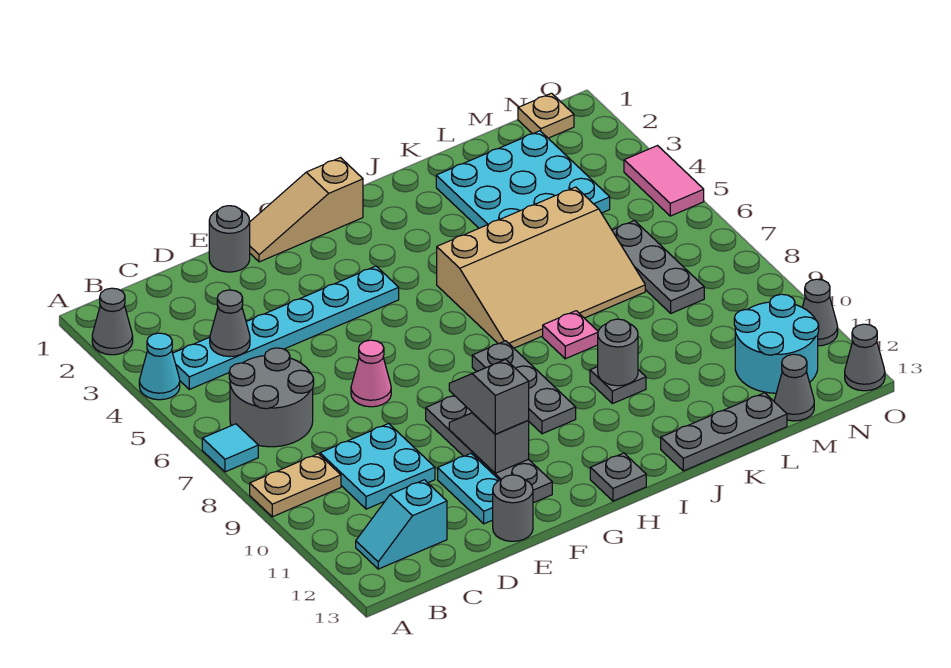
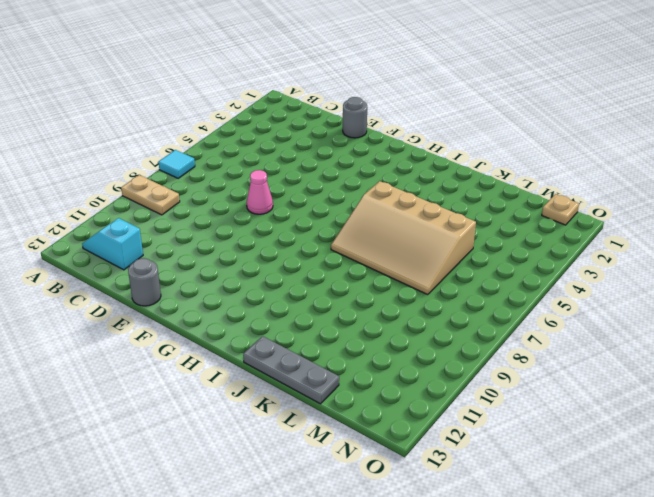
none -> grey cone A2 level 1
none -> cyan cone A4 level 1
none -> cyan plate B4:G4 level 1
none -> grey round brick B6:C7 level 1

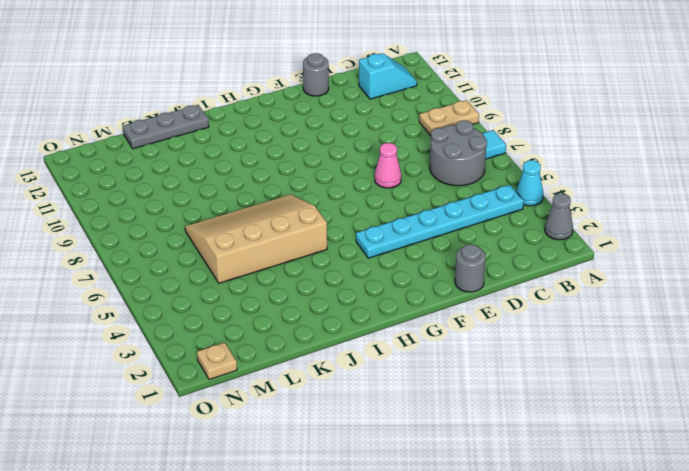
none -> cyan plate C9:D10 level 1
none -> cyan plate E11:E12 level 1
none -> tan slope F1:H1 level 1 top H
none -> grey plate F9:F12 level 1

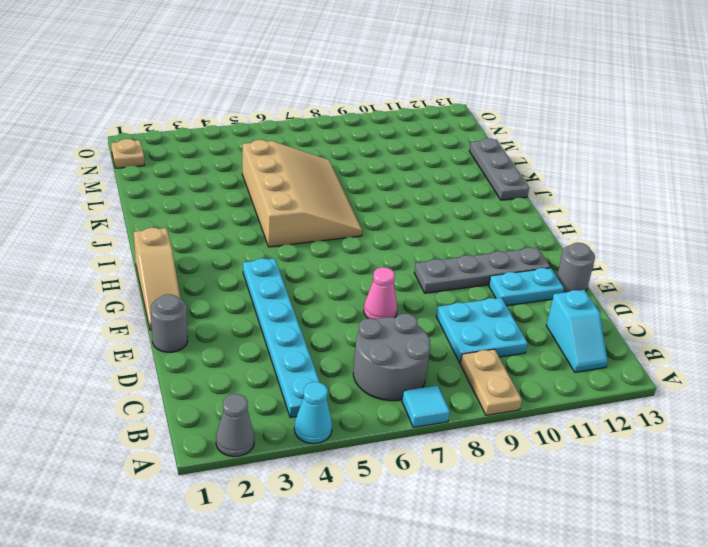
none -> grey plate H8:H10 level 1
none -> grey plate H13 level 1
none -> pink plate J8 level 1
none -> grey plate J10 level 1

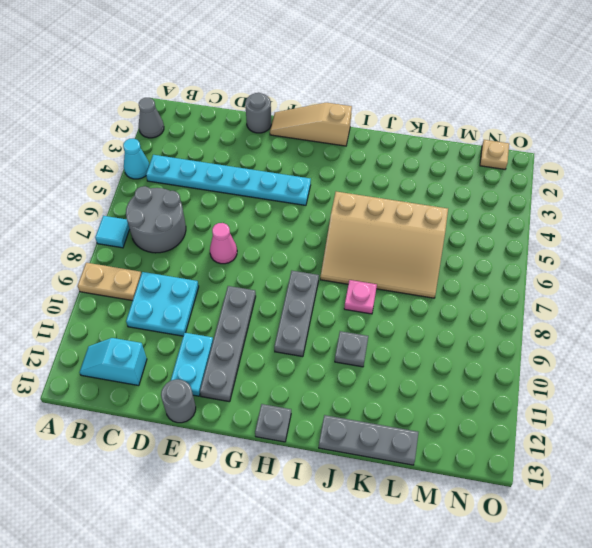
none -> cyan plate K2:M4 level 1
none -> grey plate M6:M8 level 1
none -> cyan round brick M11:N12 level 1
none -> grey cone M13 level 1

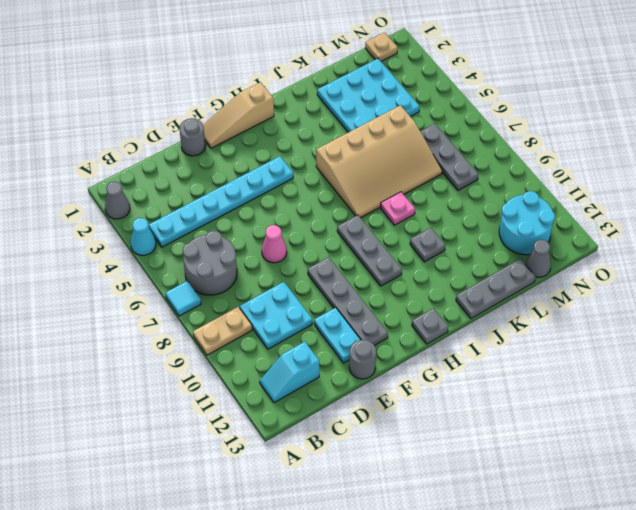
none -> pink tile O4:O5 level 1
none -> grey cone O11 level 1
none -> grey cone O13 level 1
none -> grey cone C4 level 2

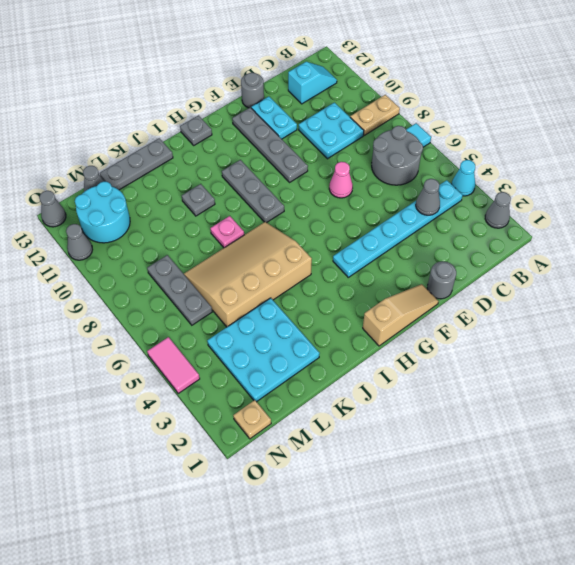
none -> grey slope F10:F11 level 2 top 11
none -> grey round brick J10 level 2
none -> grey slope F10:F11 level 3 top 11

